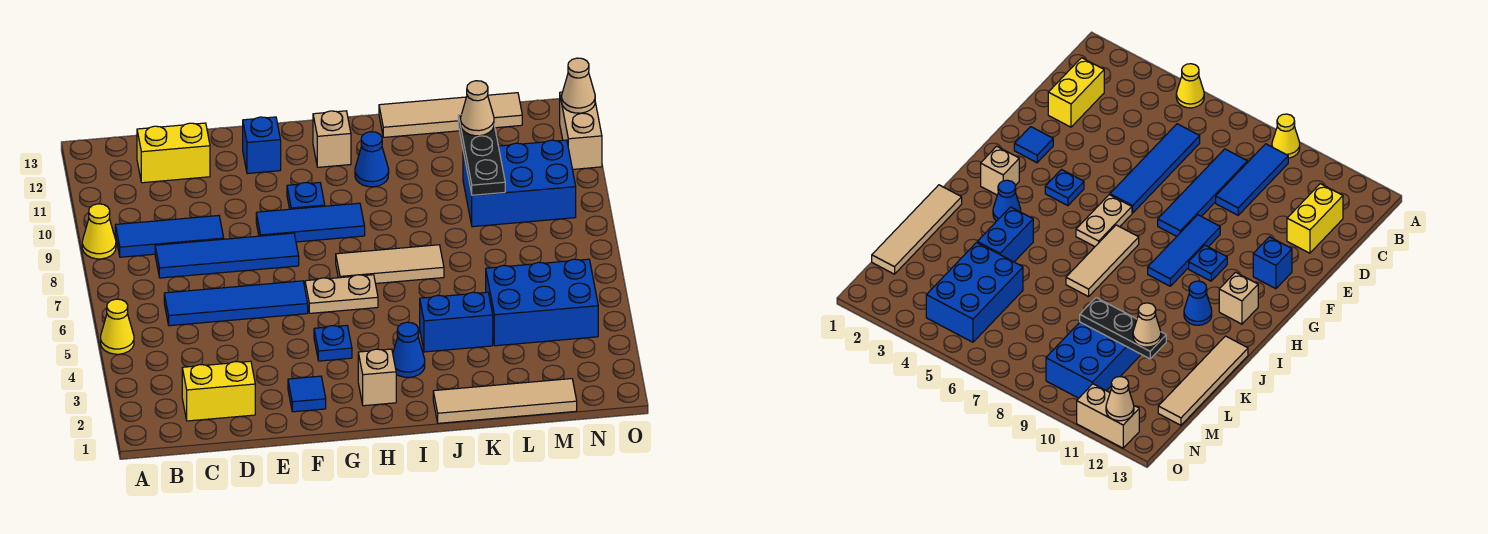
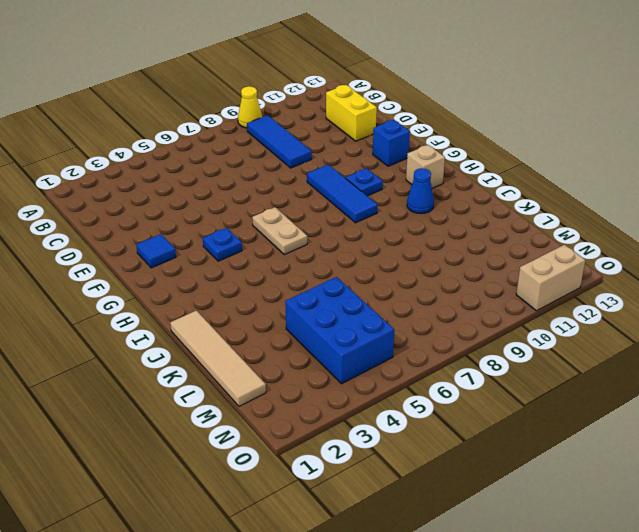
none -> yellow cone A5 level 1
none -> yellow brick C2:D2 level 1
none -> blue tile C6:F6 level 1

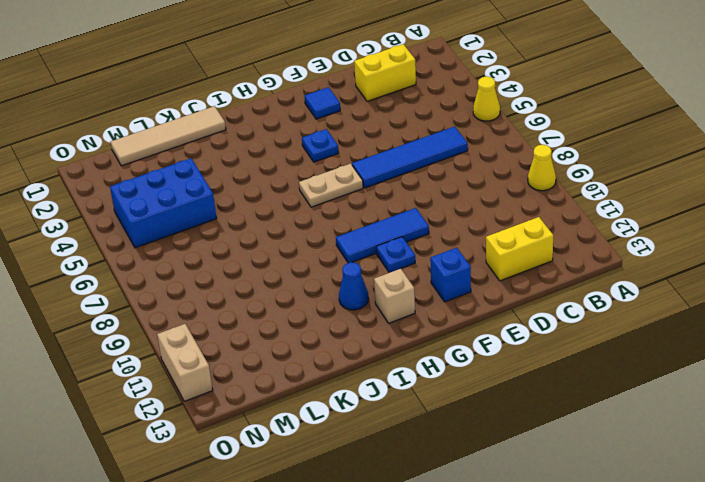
none -> blue tile B9:D9 level 1
none -> blue tile C8:F8 level 1
none -> tan brick H2 level 1

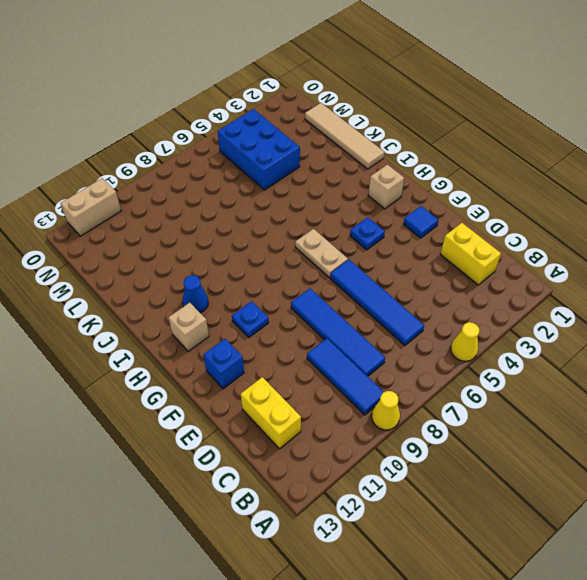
none -> blue tile F9:H9 level 1
none -> tan tile H7:J7 level 1
none -> blue cone I3 level 1

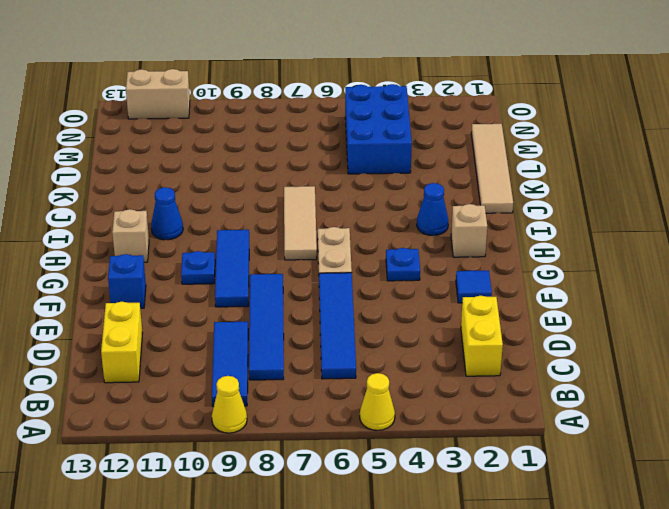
none -> blue brick J4:K4 level 1
none -> tan tile J13:M13 level 1
none -> blue brick L9:N10 level 1

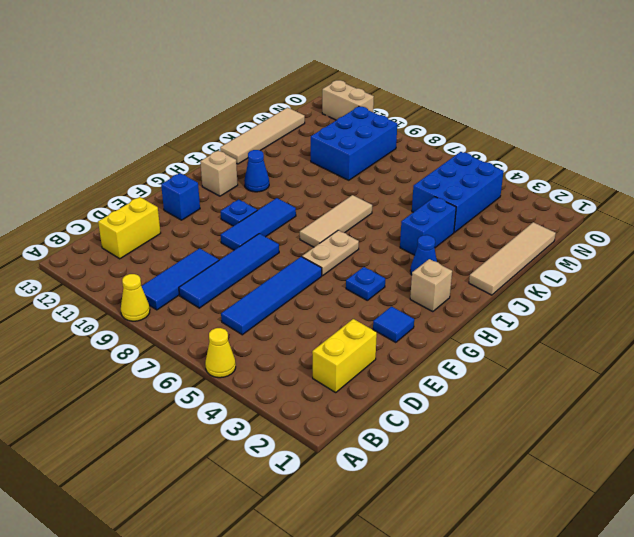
none -> black plate L9:L11 level 2
none -> tan cone O12 level 2
none -> tan cone L11 level 3

